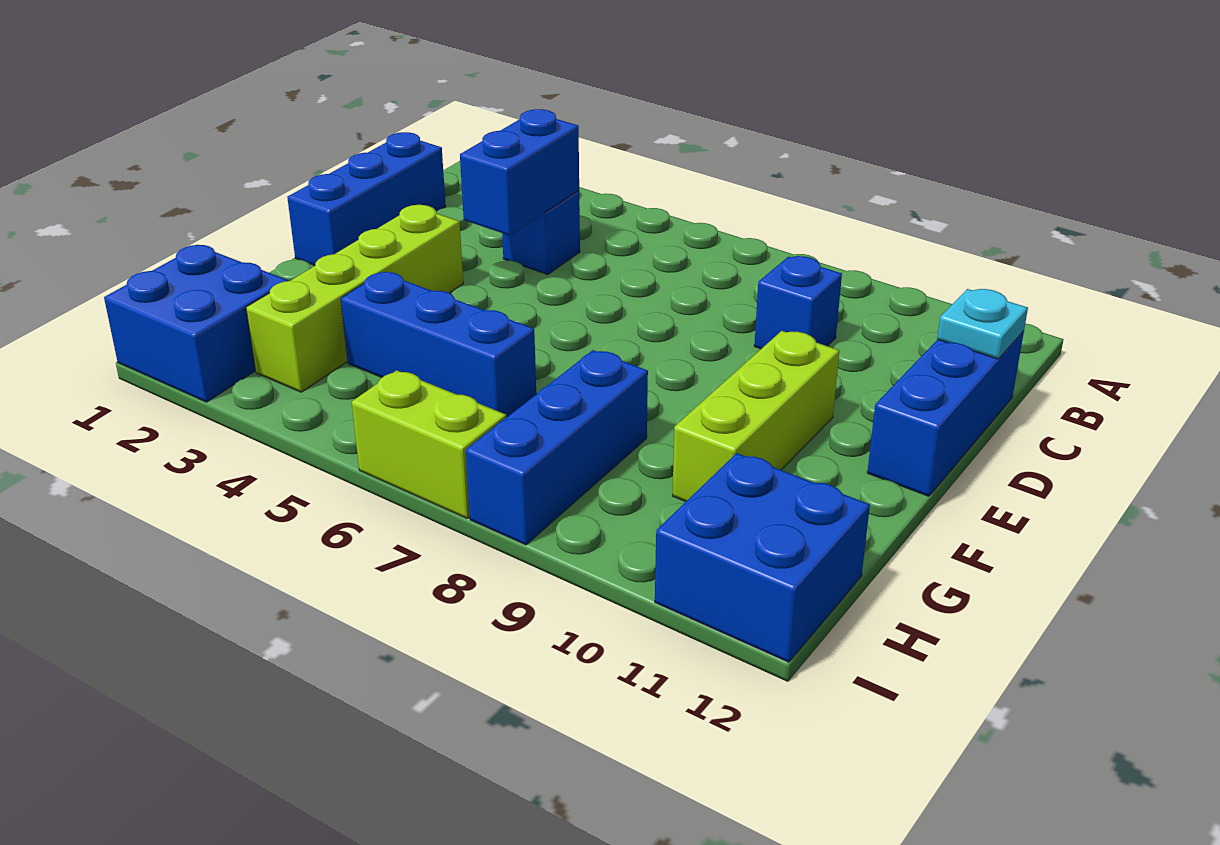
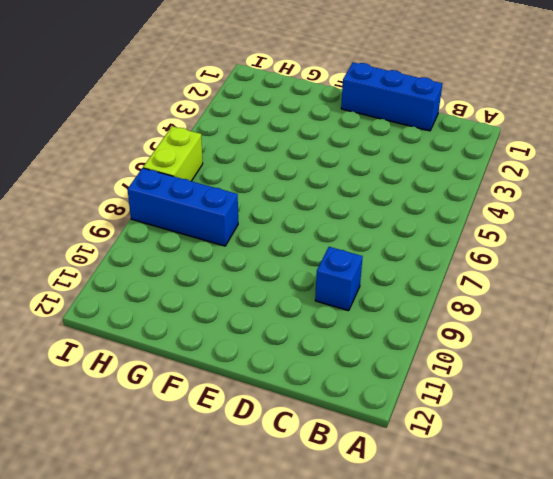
none -> blue brick C4 level 1
none -> blue brick C12:E12 level 1
none -> lime brick E3:H3 level 1

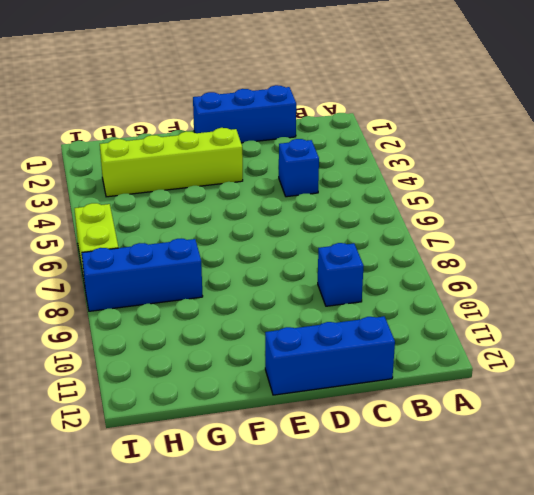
none -> lime brick E10:G10 level 1
none -> blue brick G4:G6 level 1
none -> blue brick H1:I2 level 1

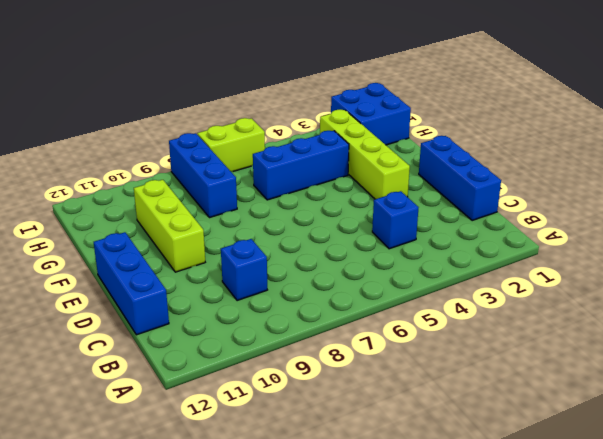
none -> blue brick H11:I12 level 1
none -> blue brick C4:D4 level 2
none -> cyan plate C12 level 2

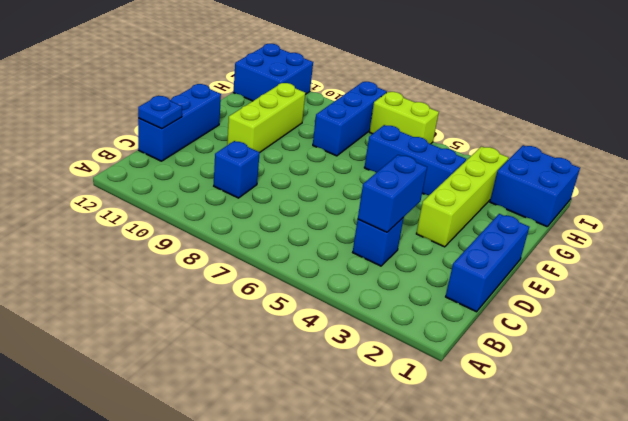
blue plate C12 level 2 -> cyan plate C12 level 2

